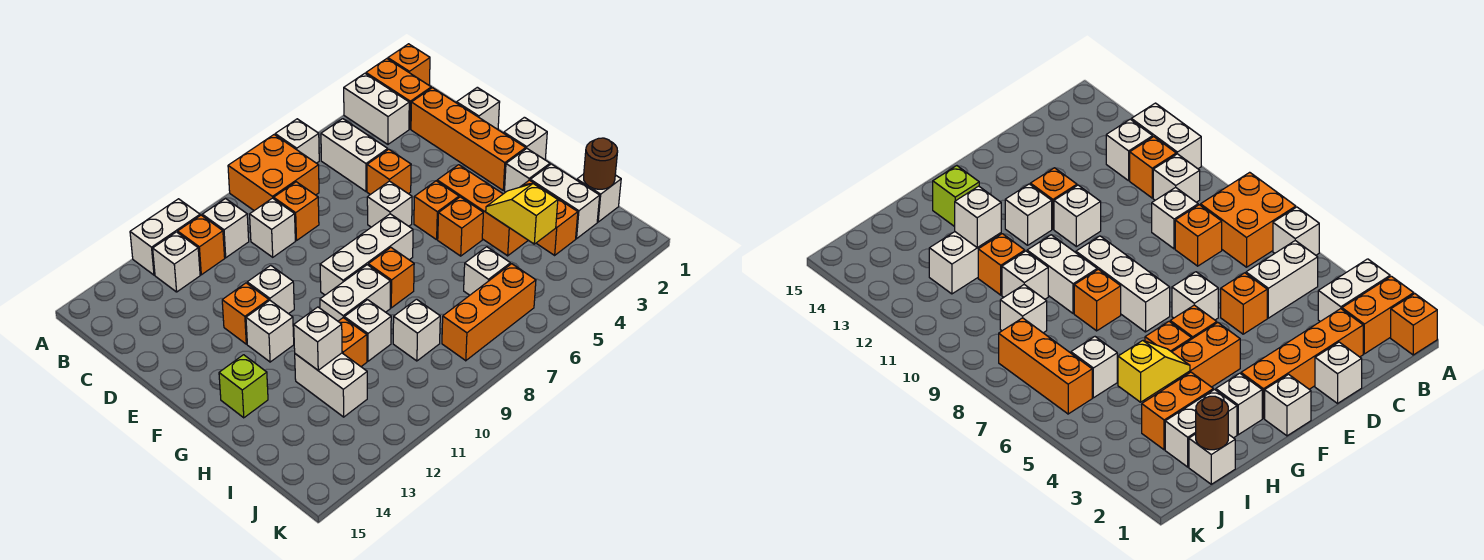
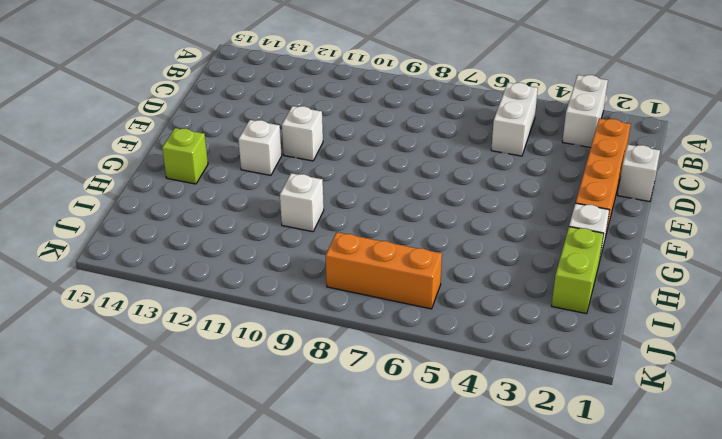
lime brick H2:I2 level 1 -> white brick H2:I2 level 1
none -> orange brick A1 level 1
none -> orange brick A2:B2 level 1
none -> white brick A6 level 1
none -> orange brick A7:B8 level 1

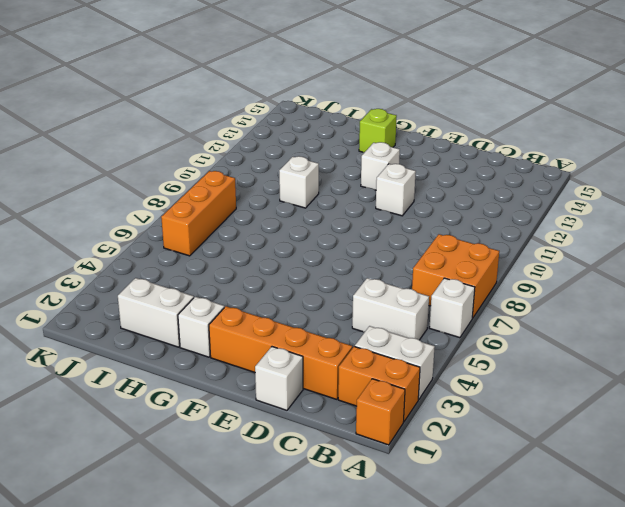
none -> white brick A11:A12 level 1
none -> white brick B10 level 1
none -> orange brick B11 level 1
none -> white brick B12 level 1

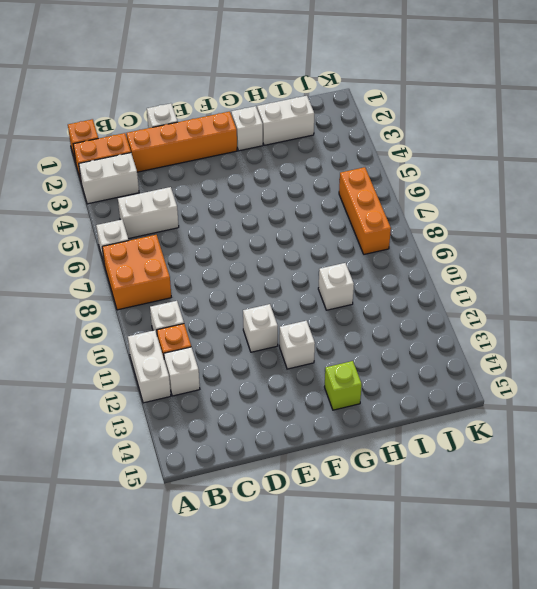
none -> orange brick C8 level 1
none -> white brick C9 level 1
none -> orange brick D5 level 1
none -> white brick E6 level 1

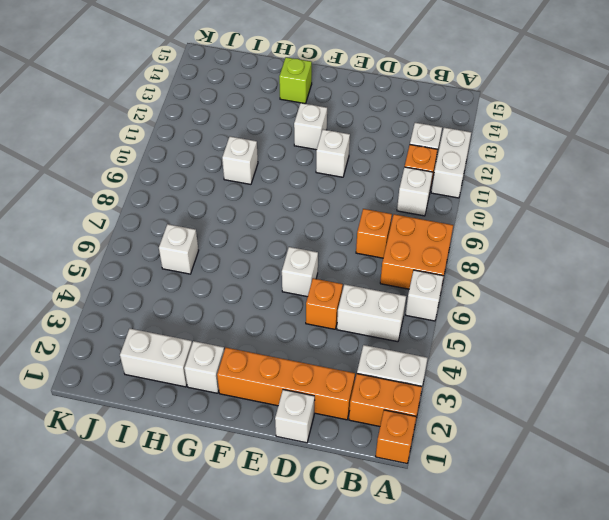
none -> white brick C9 level 1
none -> orange brick E12 level 1
none -> white brick F1 level 1
none -> orange brick F4:H4 level 1

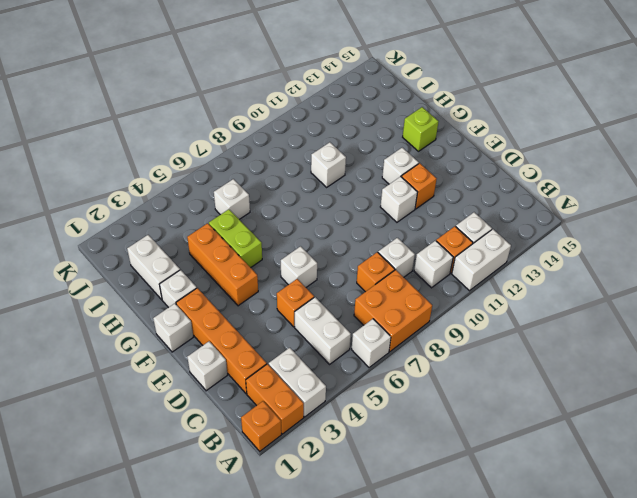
lime brick G5:H5 level 1 -> orange brick G5 level 1
none -> orange brick F5 level 1
none -> white brick F7:F9 level 1
none -> orange brick G8 level 1
none -> white brick G9:G10 level 1

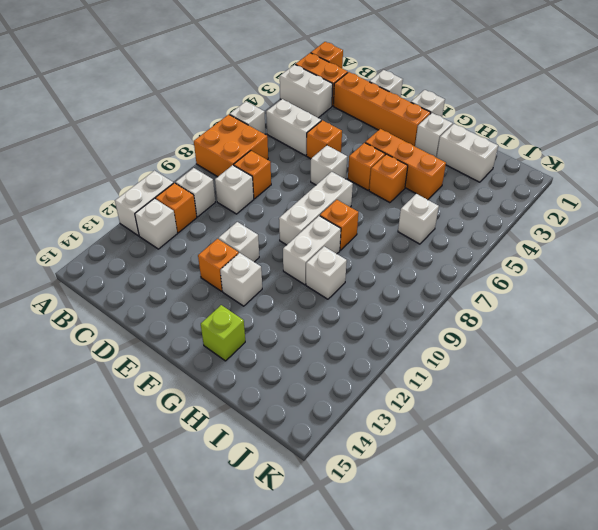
none -> orange brick H3:I3 level 1
none -> orange brick H11 level 1
none -> white brick H12:I12 level 1
none -> white brick I1 level 1

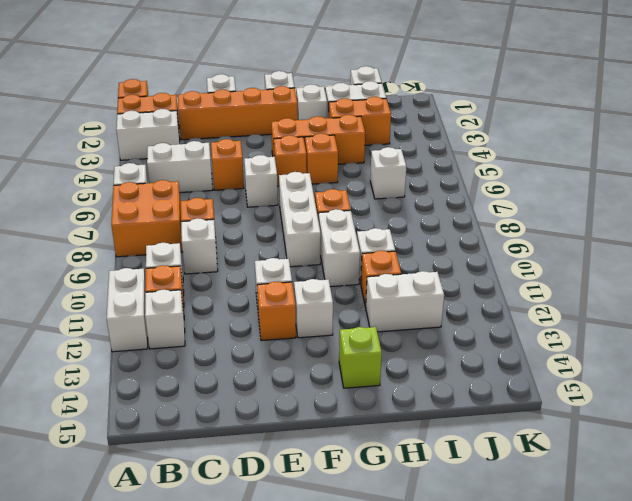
none -> white brick I9 level 1
none -> orange brick J6:J8 level 1
none -> yellow slope H4:I4 level 2 top I
none -> white brick H12 level 2

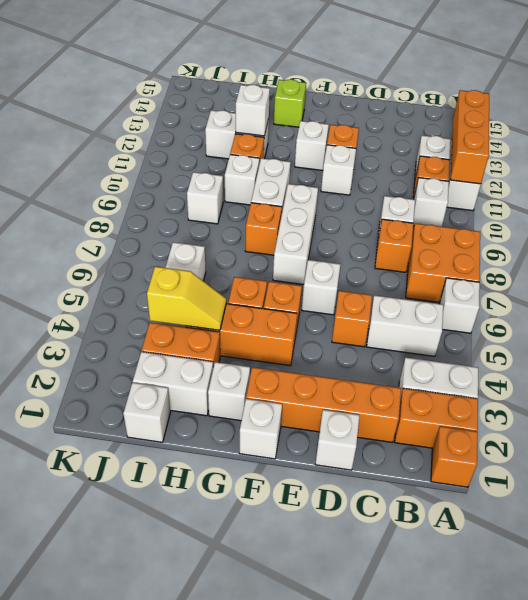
orange brick A11:A13 level 2 -> orange brick J6:J8 level 1
none -> brown round brick I1 level 2

